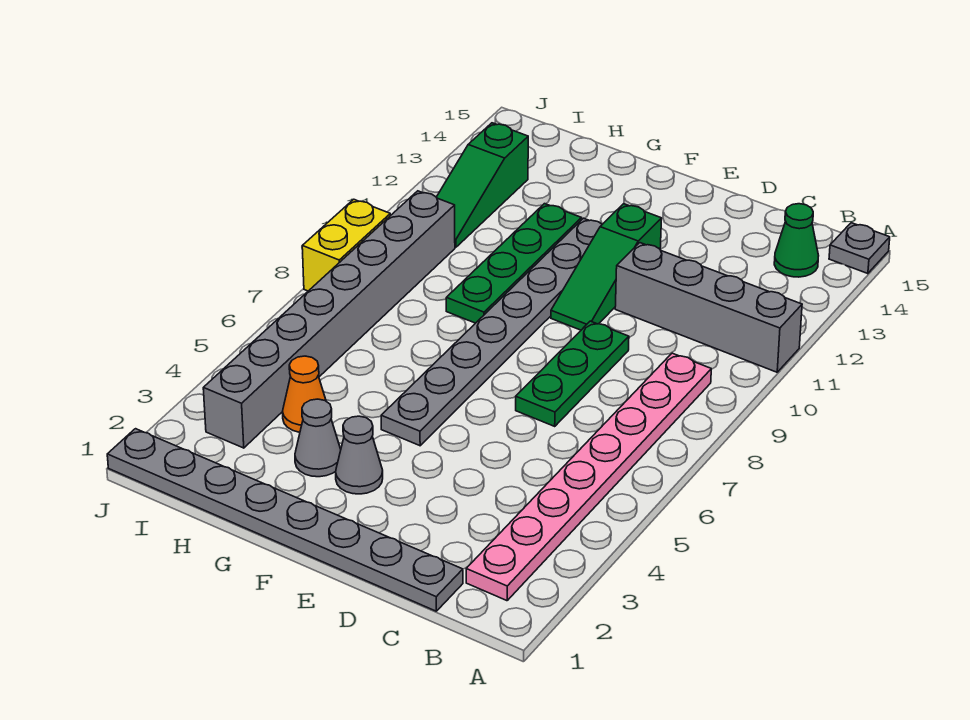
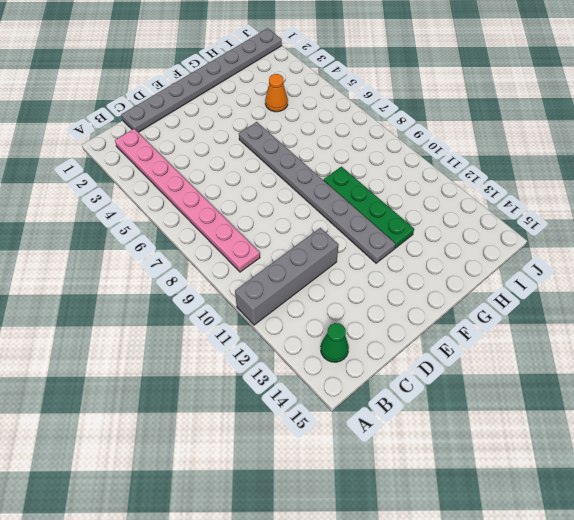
none -> grey plate A15 level 1
none -> green plate D7:D9 level 1
none -> green slope E10:E12 level 1 top 12

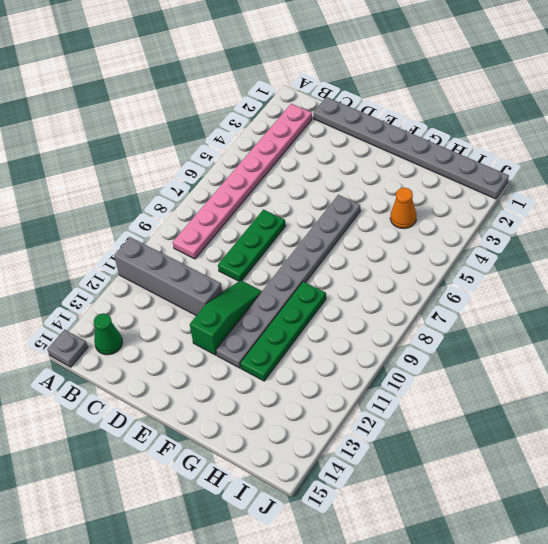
none -> grey cone F3 level 1
none -> grey cone G3 level 1
none -> grey brick I3:I10 level 1

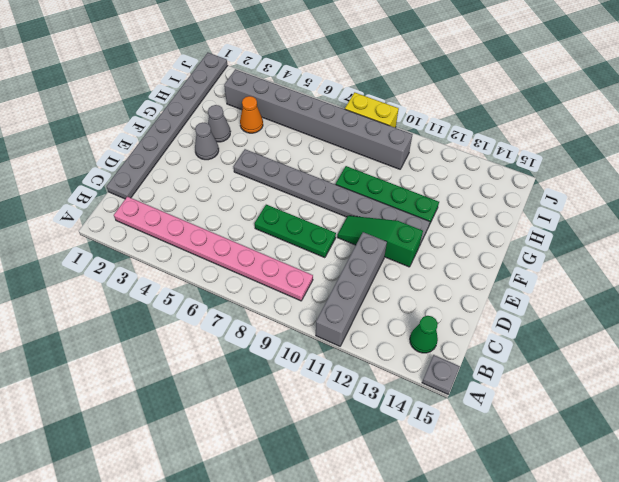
none -> green slope I11:I13 level 1 top 13

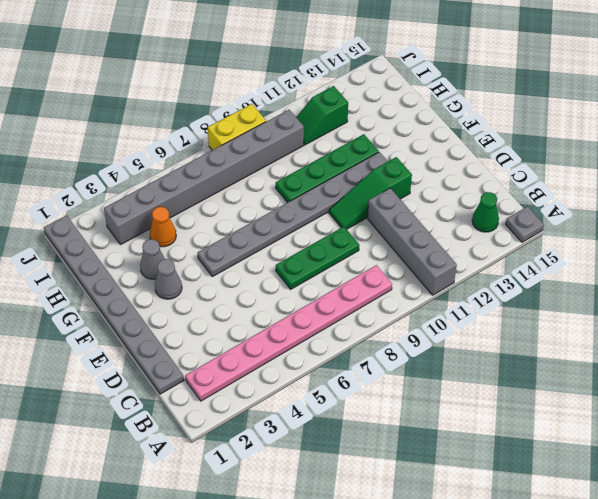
green slope I11:I12 level 1 top 12 -> green slope I11:I13 level 1 top 13

